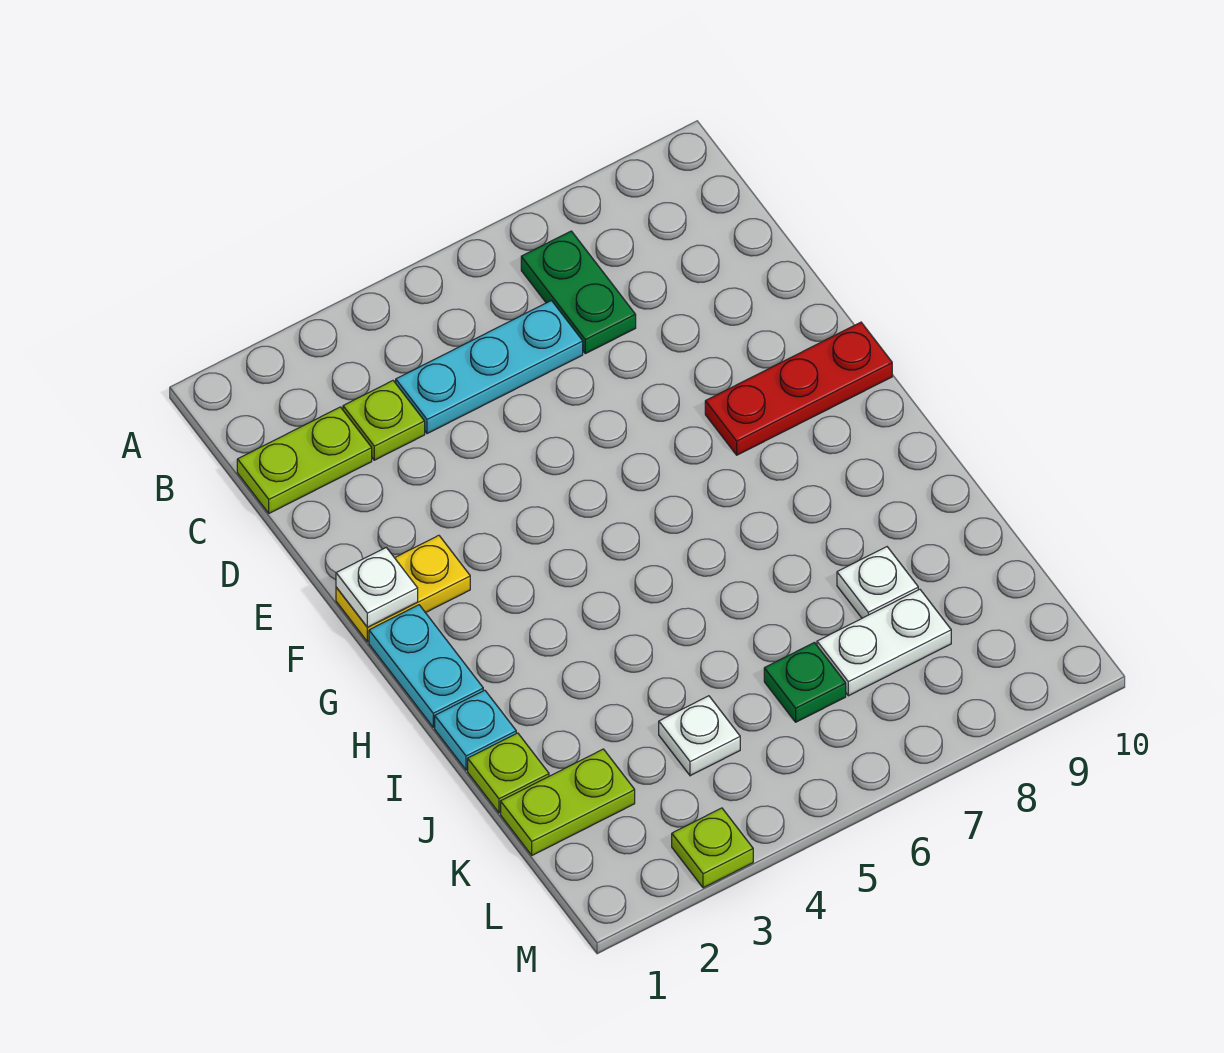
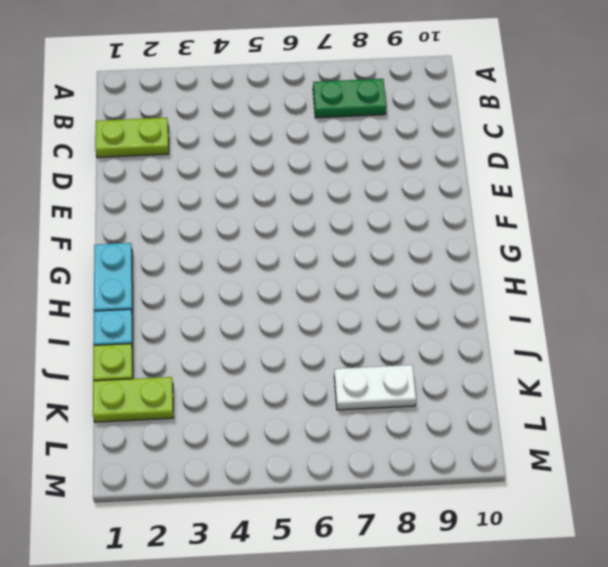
green plate B7:B8 level 1 -> green plate B7:C7 level 1
none -> lime plate C3 level 1
none -> cyan plate C4:C6 level 1
none -> yellow plate F1:F2 level 1

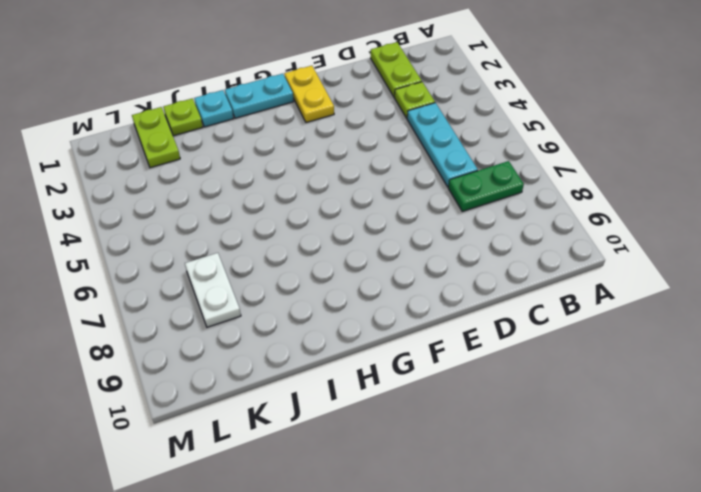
none -> red plate F8:F10 level 1
none -> white plate J8 level 1
none -> white plate K4 level 1

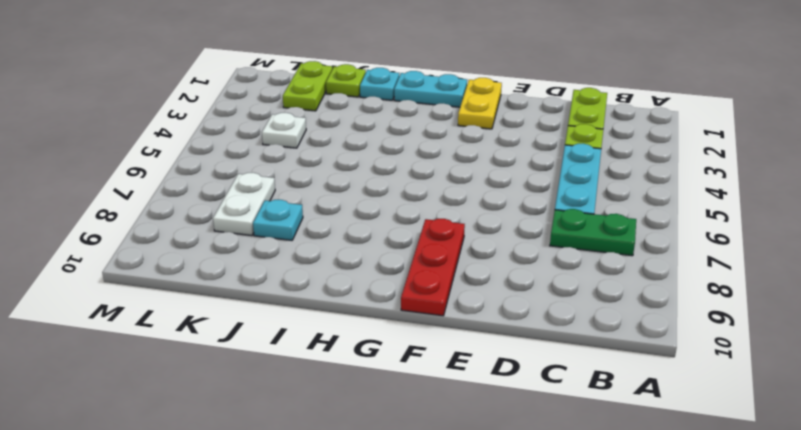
cyan plate J8 level 1 -> white plate J8 level 1
none -> green plate K6 level 1
none -> lime plate M3 level 1
none -> white plate F1 level 2

